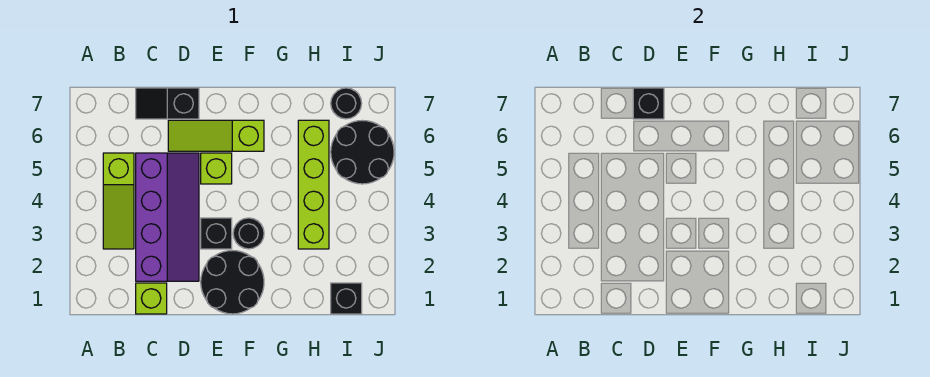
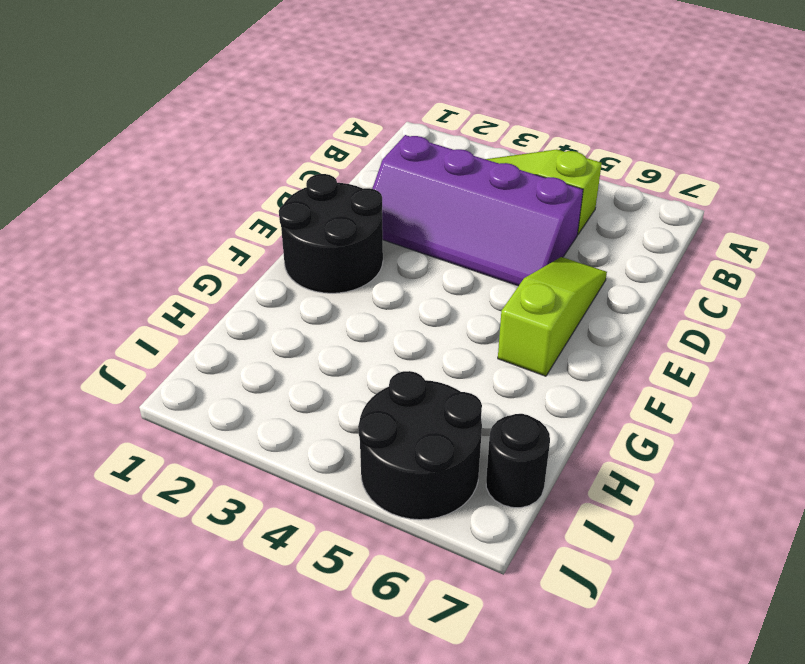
none -> lime brick C1 level 1
none -> black slope C7:D7 level 1 top D
none -> black brick E3 level 1

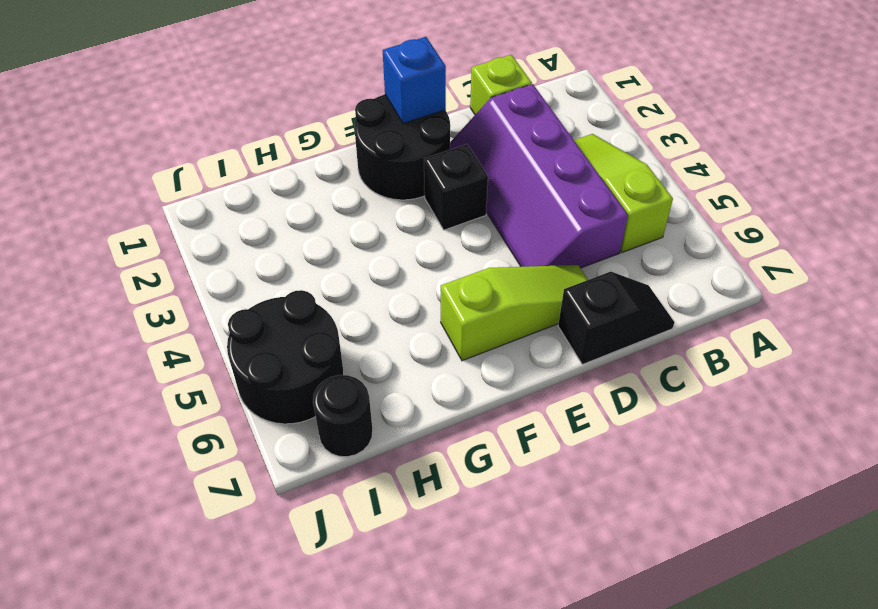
blue brick E1 level 2 -> none
none -> lime brick E5 level 1
none -> black round brick F3 level 1
none -> lime brick H3:H6 level 1

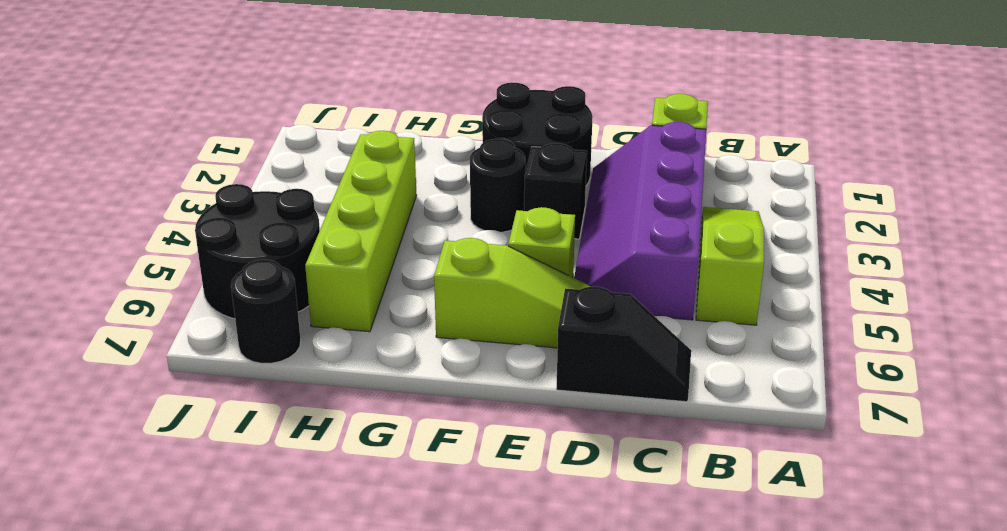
none -> black brick I1 level 1
none -> black brick D7 level 2

